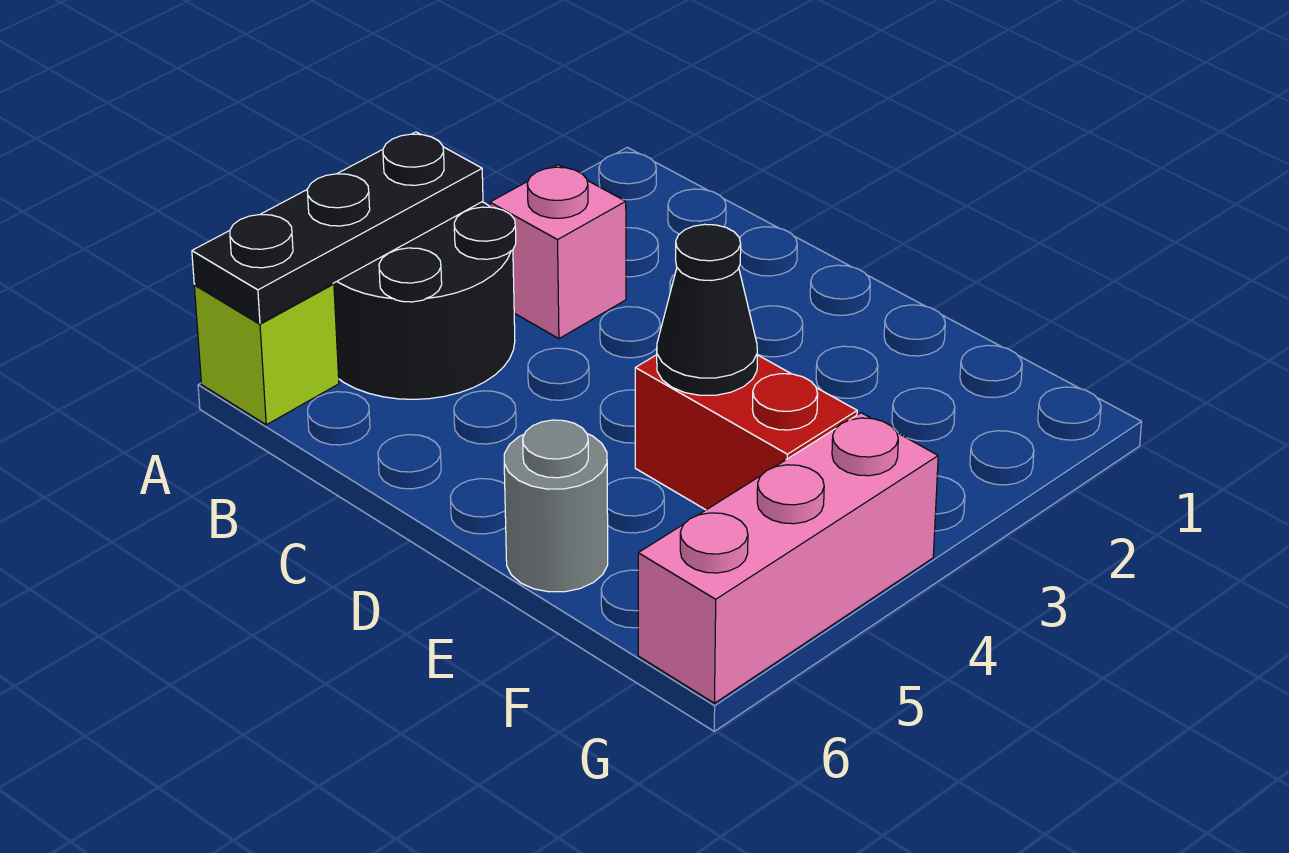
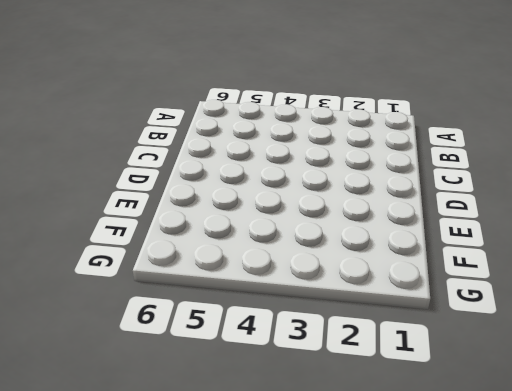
none -> black round brick A4:B5 level 1
none -> lime brick A6 level 1

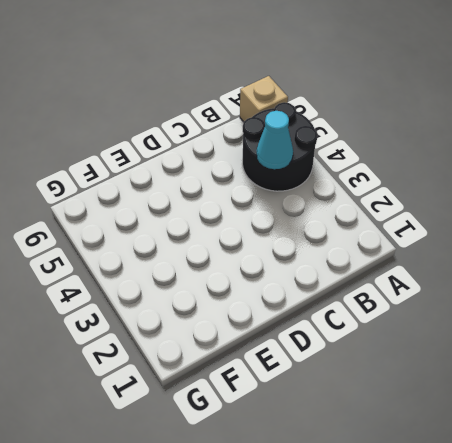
tan brick A6 level 1 -> lime brick A6 level 1
cyan cone B4 level 2 -> none
none -> pink brick B3 level 1
none -> red brick E4:F4 level 1

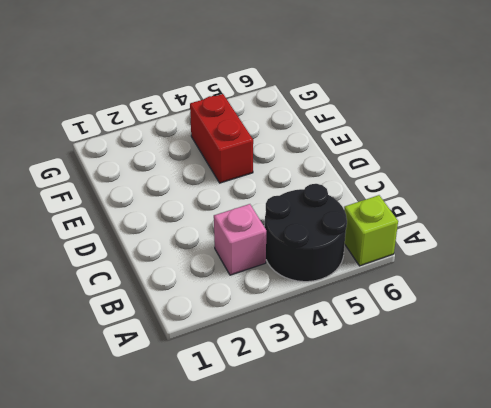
none -> grey round brick E6 level 1
none -> pink brick G4:G6 level 1

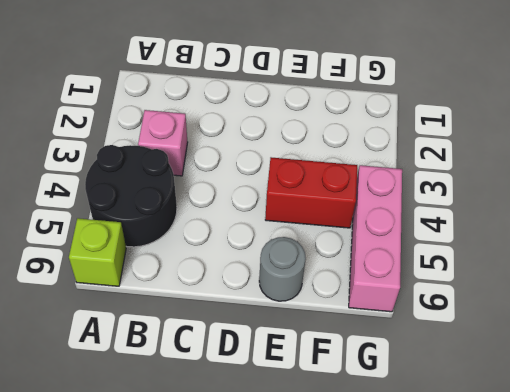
none -> black plate A4:A6 level 2
none -> black cone E4 level 2

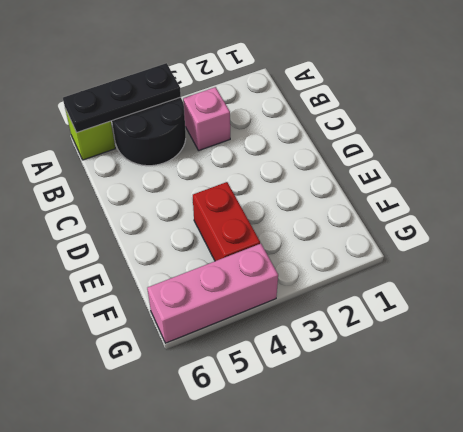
none -> grey round brick E6 level 1
none -> black cone E4 level 2

